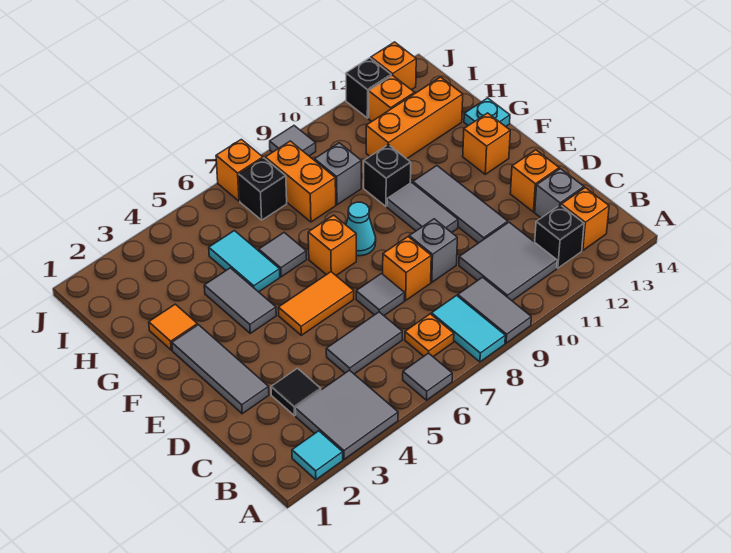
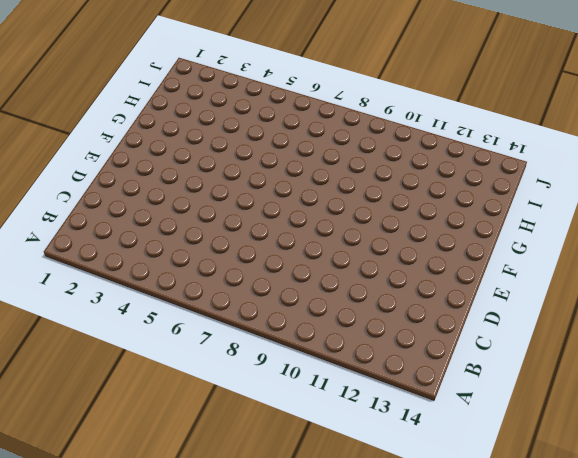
none -> cyan tile A2 level 1
none -> grey tile A3:B4 level 1
none -> grey tile A6 level 1
none -> cyan tile A8:B8 level 1

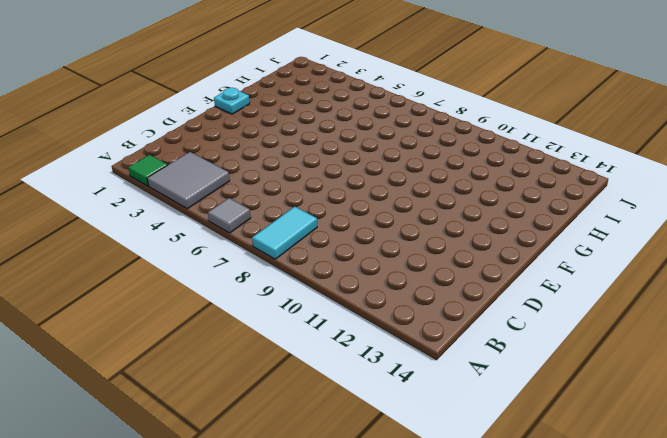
green tile A2 level 1 -> cyan tile A2 level 1
cyan plate F1 level 1 -> cyan plate G14 level 1
none -> grey tile A9:B9 level 1
none -> orange plate B7 level 1
none -> grey tile B10:C11 level 1
none -> black brick B12 level 1

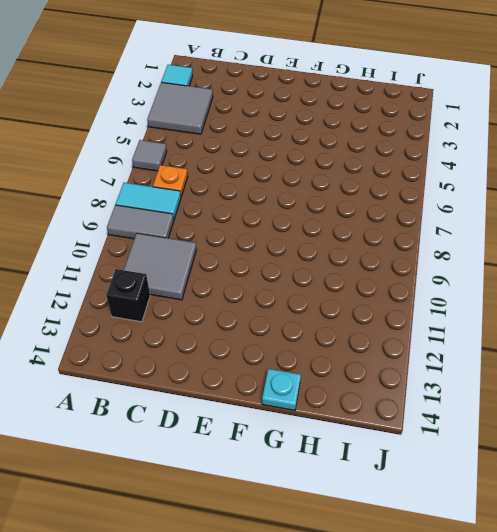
none -> orange brick B13 level 1
none -> black tile C3 level 1
none -> grey tile C5:C6 level 1
none -> grey brick C13 level 1

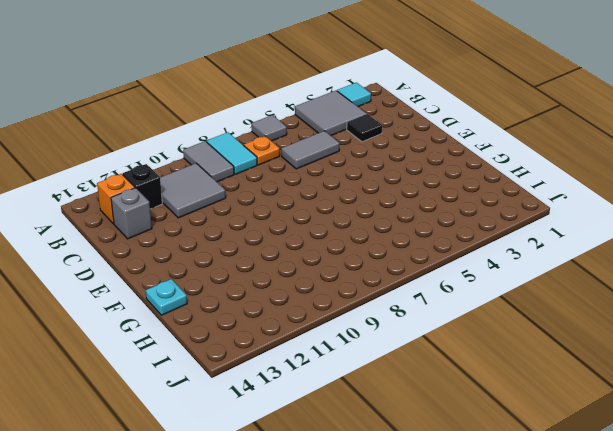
none -> grey tile D2:F2 level 1
none -> grey tile D7 level 1
none -> orange brick D8 level 1
none -> grey brick D9 level 1

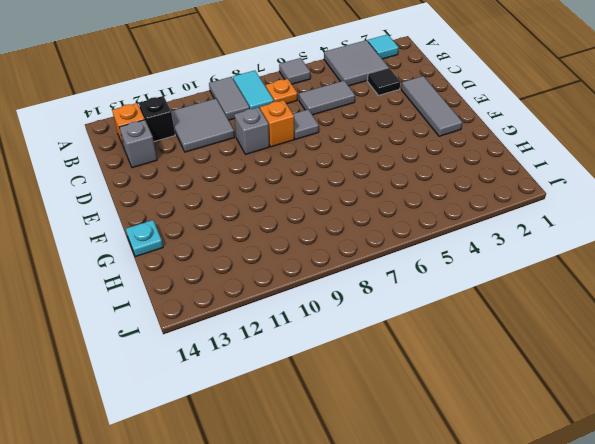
none -> grey tile D11:F11 level 1
none -> orange brick D13 level 1
none -> orange tile E5:E6 level 1
none -> grey tile E10:F10 level 1

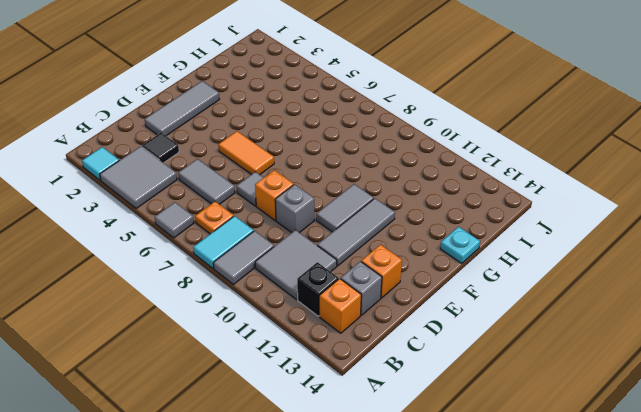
none -> grey tile F4:G4 level 1
none -> orange brick F7 level 1
none -> cyan cone F8 level 1
none -> orange brick F13 level 1

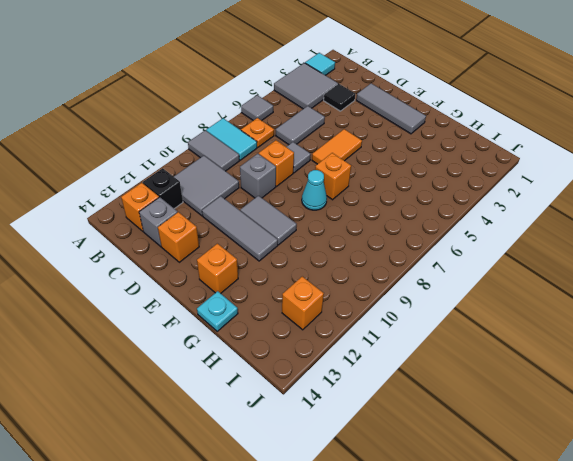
none -> grey tile F4:G4 level 1
none -> orange tile G2 level 1
none -> cyan tile G5:H5 level 1
none -> grey tile G6 level 1

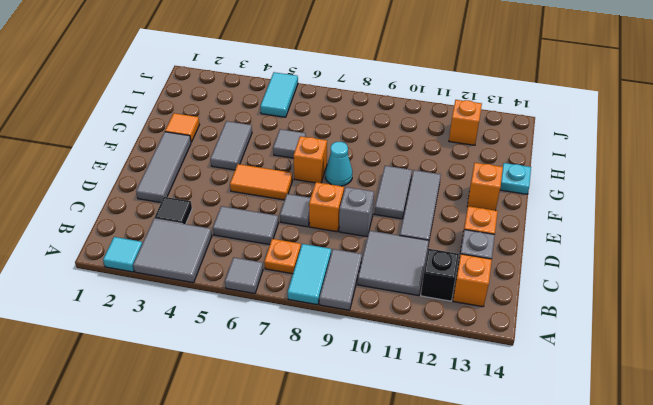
cyan tile I5:J5 level 1 -> cyan tile G5:H5 level 1
none -> black brick G10 level 1
none -> orange brick H8:I8 level 1
none -> grey brick H9 level 1
none -> orange brick H11:H13 level 1

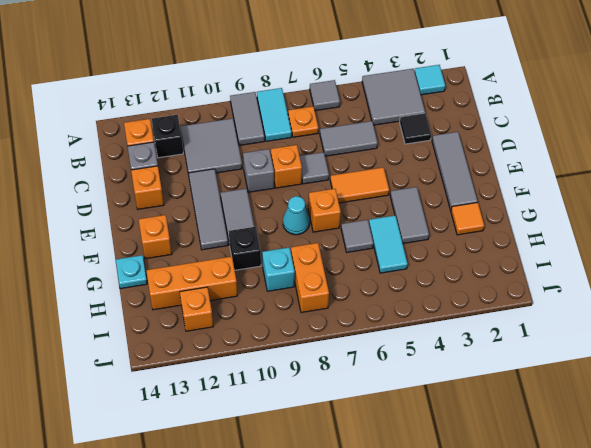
cyan brick H9 level 1 -> grey brick H9 level 1
none -> black brick I7 level 1
none -> orange brick J7 level 1
none -> grey tile J9 level 1
none -> black brick J12 level 1

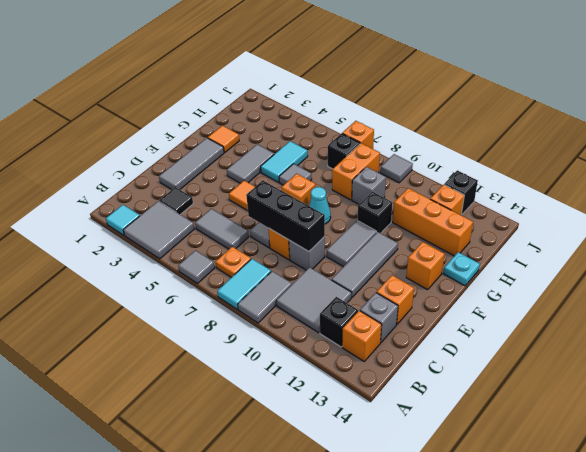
black brick D7:D9 level 2 -> none
none -> orange brick J13 level 1

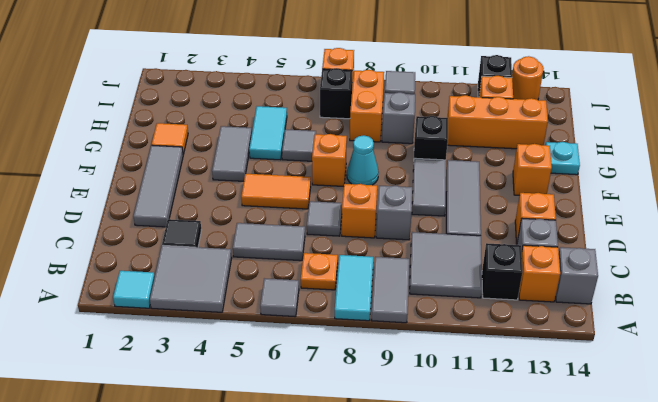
grey brick B14 level 1 -> none
orange round brick J13 level 1 -> orange brick J13 level 1

